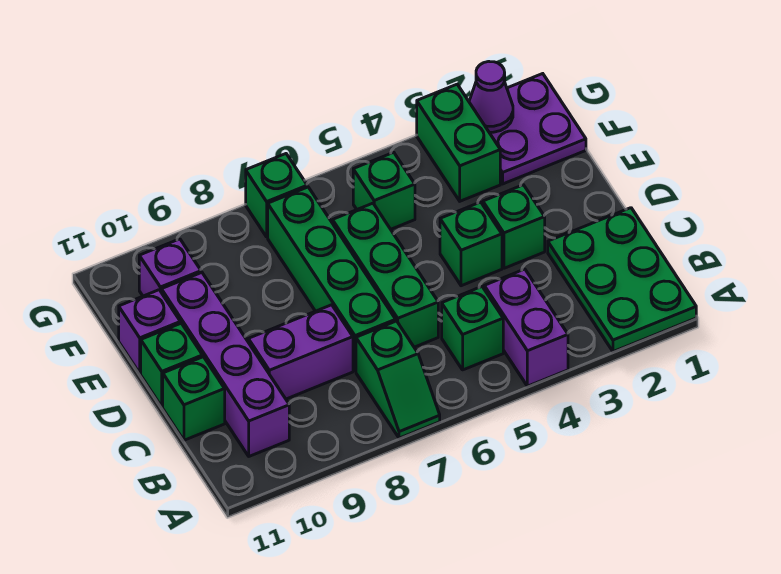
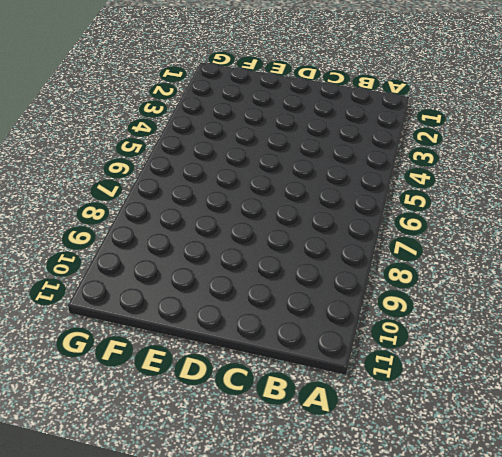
none -> green plate A1:C2 level 1
none -> purple brick A4:B4 level 1
none -> green slope A7:B7 level 1 top B

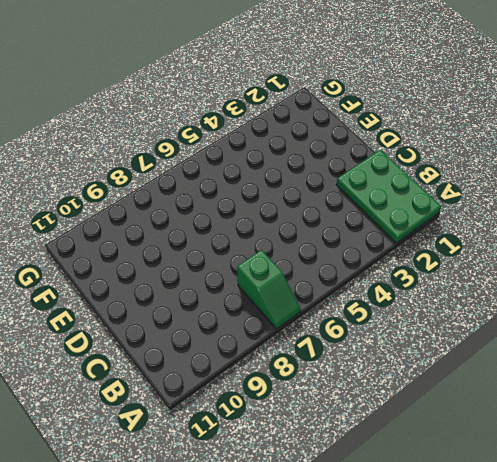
none -> purple brick A4:B4 level 1
none -> green brick B5 level 1
none -> purple brick B10:E10 level 1

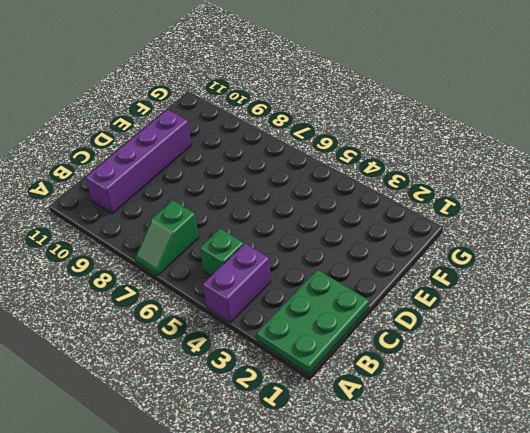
none -> green brick C6:E6 level 1
none -> green brick C7:F7 level 1
none -> purple brick C8:C9 level 1

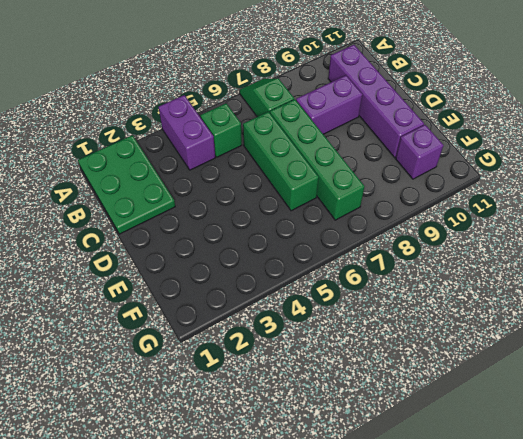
none -> green brick C11 level 1
none -> green brick D3 level 1
none -> green brick D4 level 1

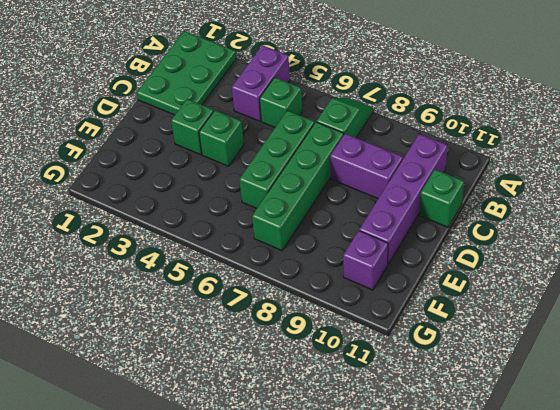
none -> green brick D11 level 1
none -> purple brick E11 level 1
none -> purple plate F1:G2 level 1

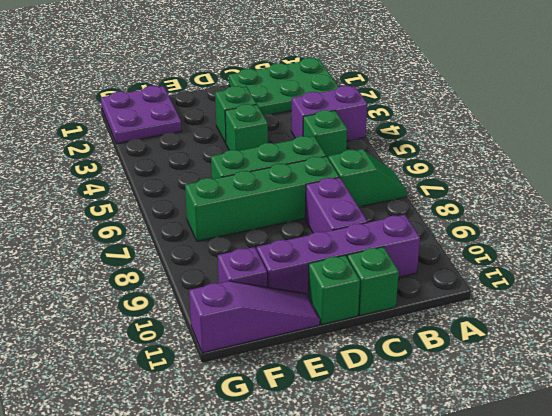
purple slope E11:G11 level 1 top G -> purple brick E11 level 1
none -> green brick F3:G3 level 1
none -> green brick F5 level 1
none -> green brick G7 level 1

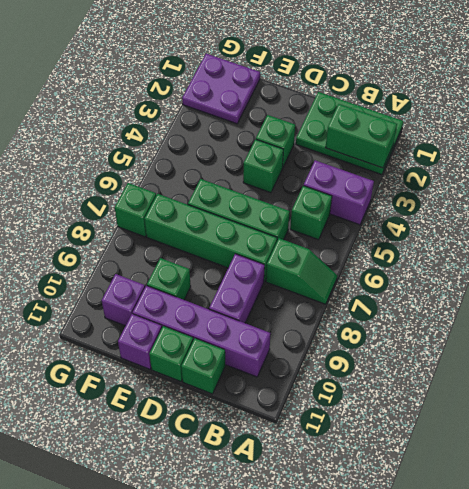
green brick A2:B2 level 2 -> green brick F3:G3 level 1
green brick E9 level 1 -> green brick F5 level 1
none -> purple cone G2 level 2

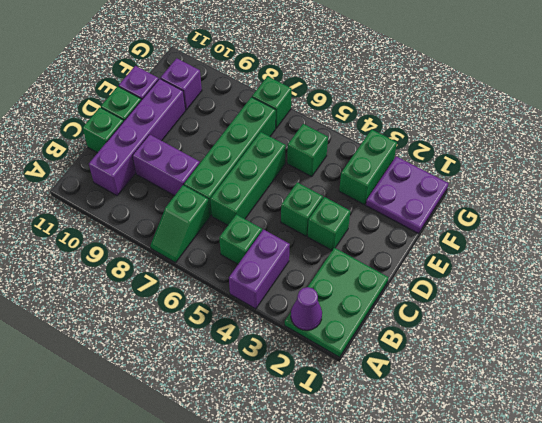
purple cone A2 level 2 -> purple cone G2 level 2

